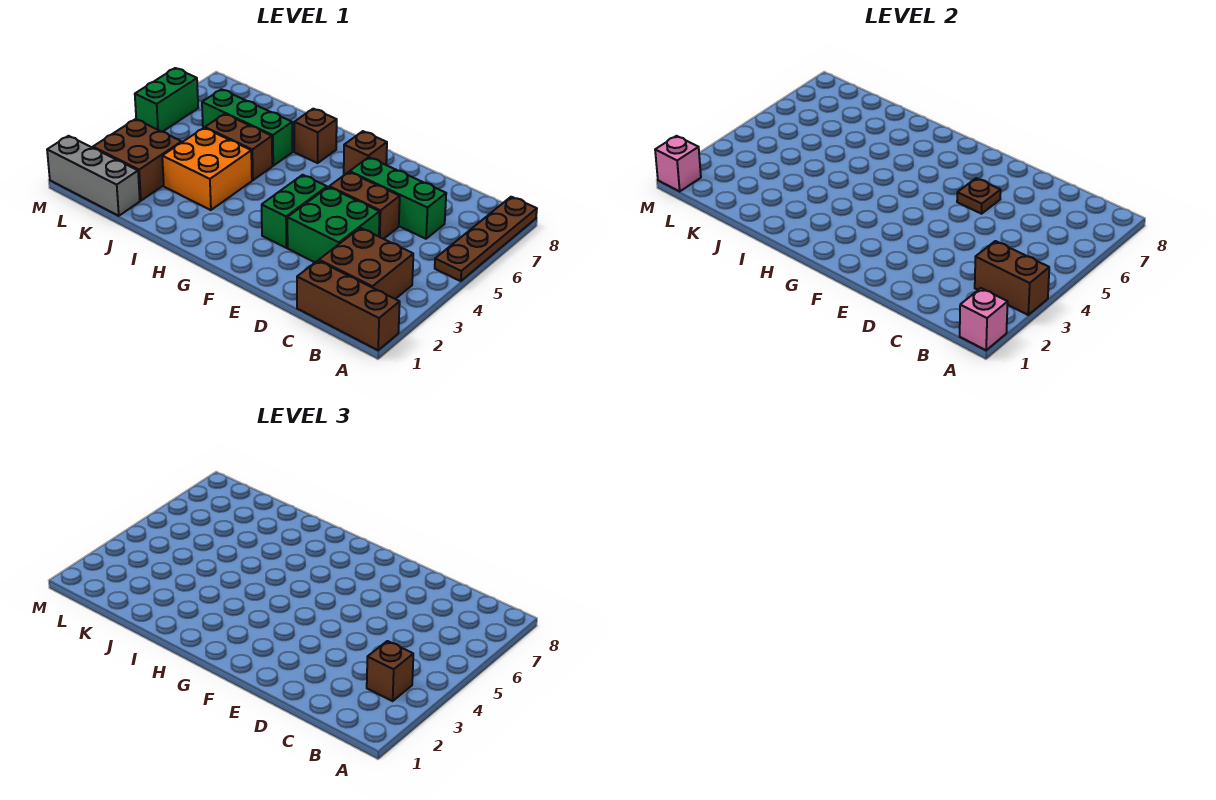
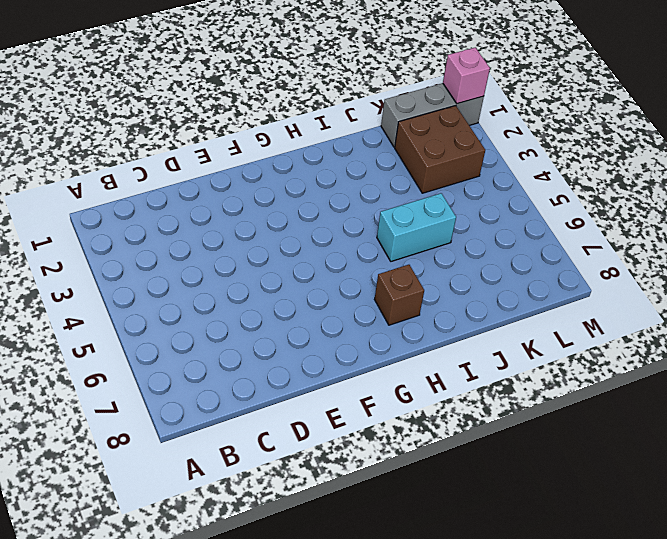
cyan brick I5:J5 level 1 -> brown brick I5:J5 level 1
none -> brown brick A1:C1 level 1
none -> brown plate A5:A8 level 1
none -> brown brick B2:C3 level 1

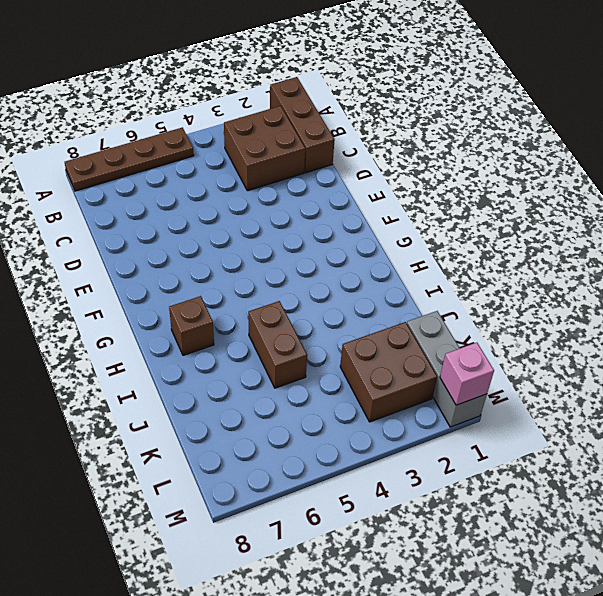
none -> green brick C6:E6 level 1
none -> green brick D3:E4 level 1
none -> brown brick D5:E5 level 1

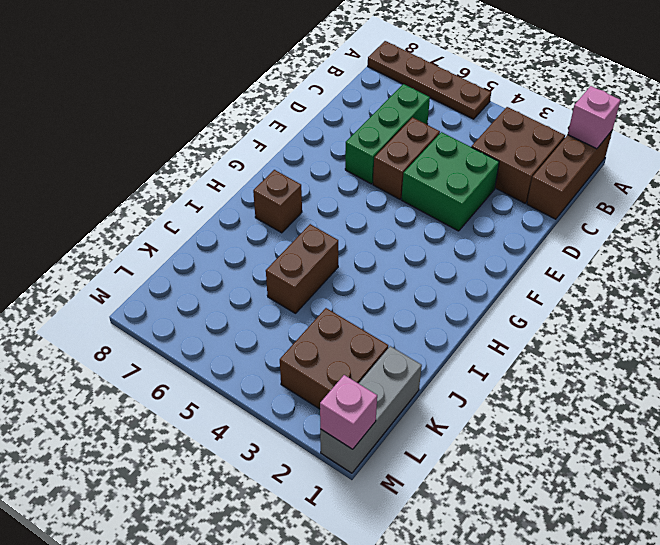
none -> green brick F3:F4 level 1
none -> brown brick F7 level 1
none -> orange brick I3:J4 level 1

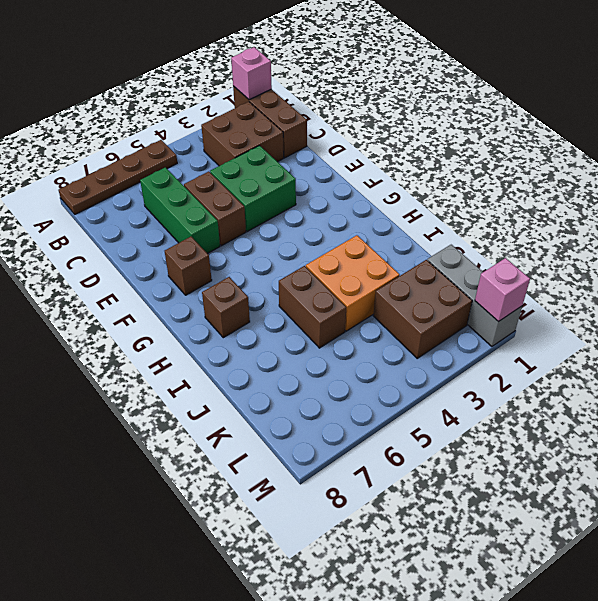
none -> green brick F3:F4 level 1
none -> green brick I6:K6 level 1
none -> green brick M5:M6 level 1

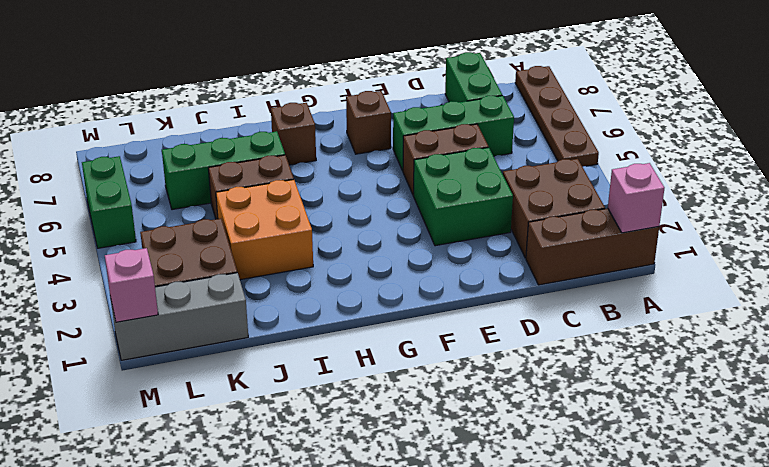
green brick C7:C8 level 1 -> green brick F3:F4 level 1
none -> brown brick A3:B3 level 2
none -> brown plate E6 level 2
none -> brown brick B3 level 3

